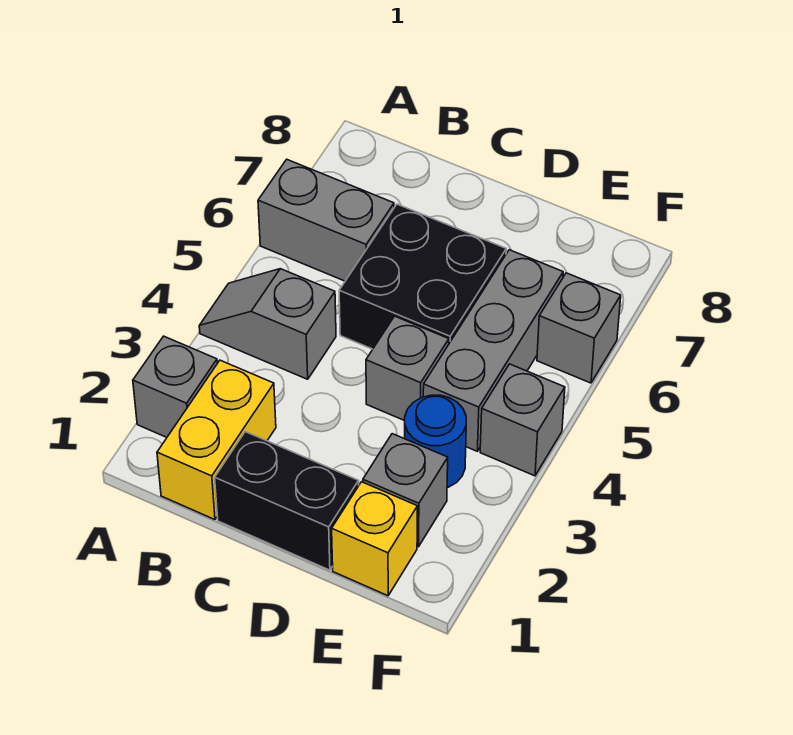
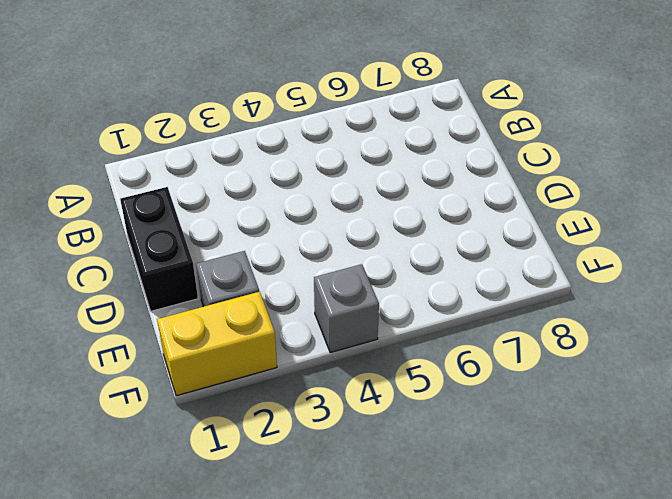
yellow brick F1:F2 level 1 -> yellow brick B1:B2 level 1
none -> grey brick A2 level 1
none -> grey slope A4:B4 level 1 top B
none -> grey brick A6:B6 level 1

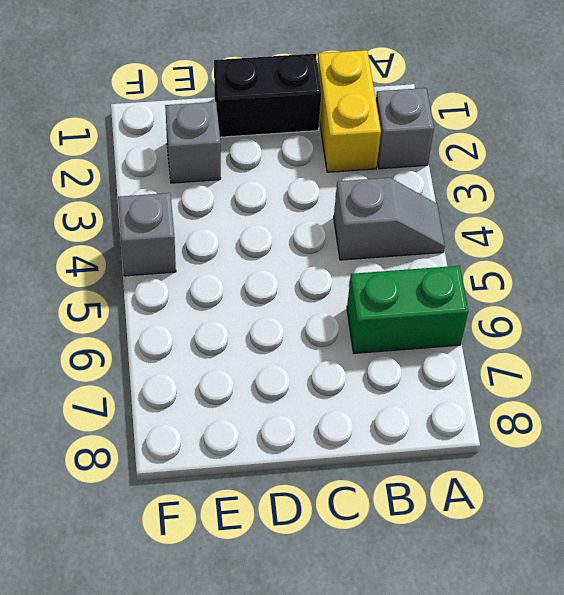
green brick A6:B6 level 1 -> grey brick A6:B6 level 1
none -> black brick C5:D6 level 1
none -> grey brick D4 level 1
none -> yellow brick E1 level 1

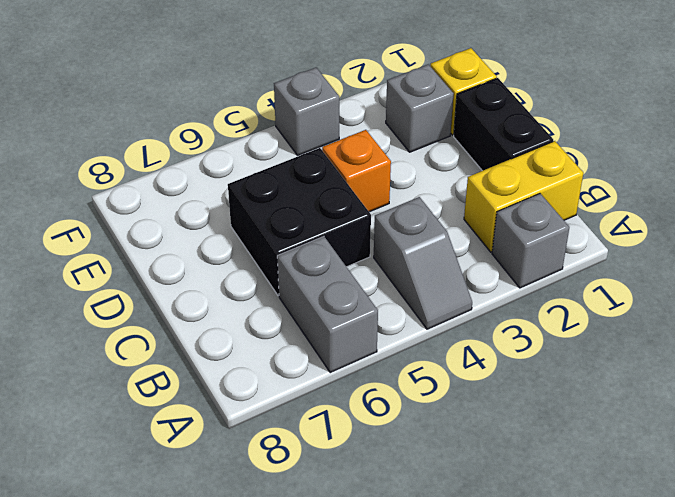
orange brick D4 level 1 -> grey brick D4 level 1
none -> blue round brick E3 level 1
none -> grey brick E4:E6 level 1
none -> grey brick F6 level 1

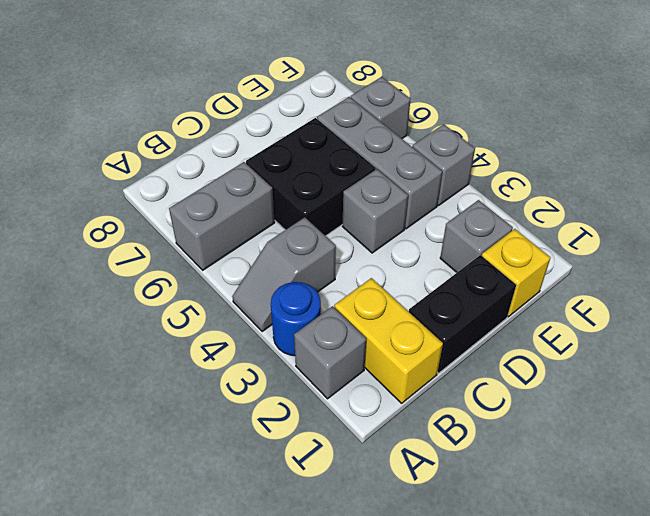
blue round brick A3 level 1 -> blue round brick E3 level 1

